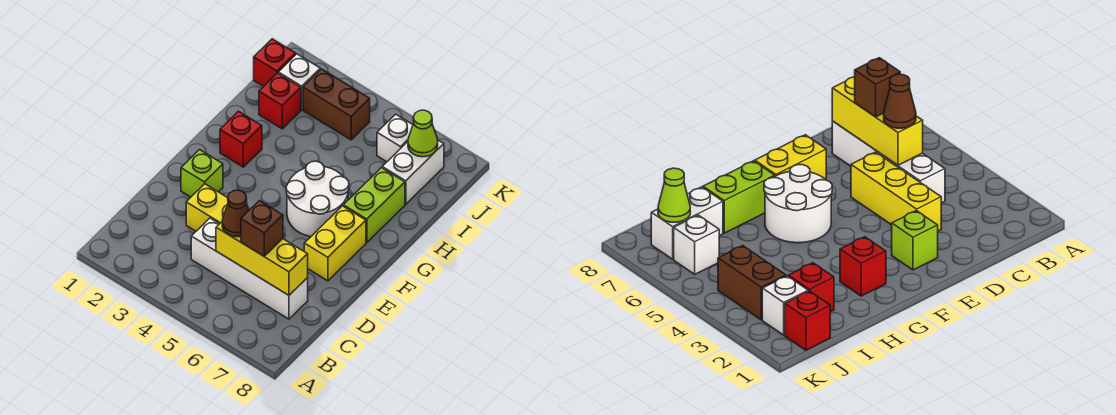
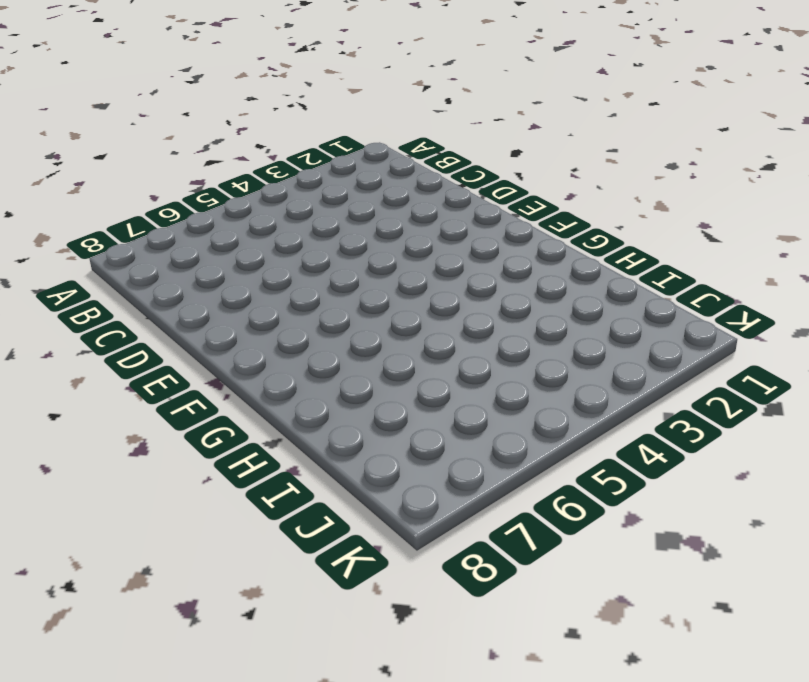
none -> white brick C4:C7 level 1
none -> yellow brick D3:D5 level 1
none -> lime brick E2 level 1

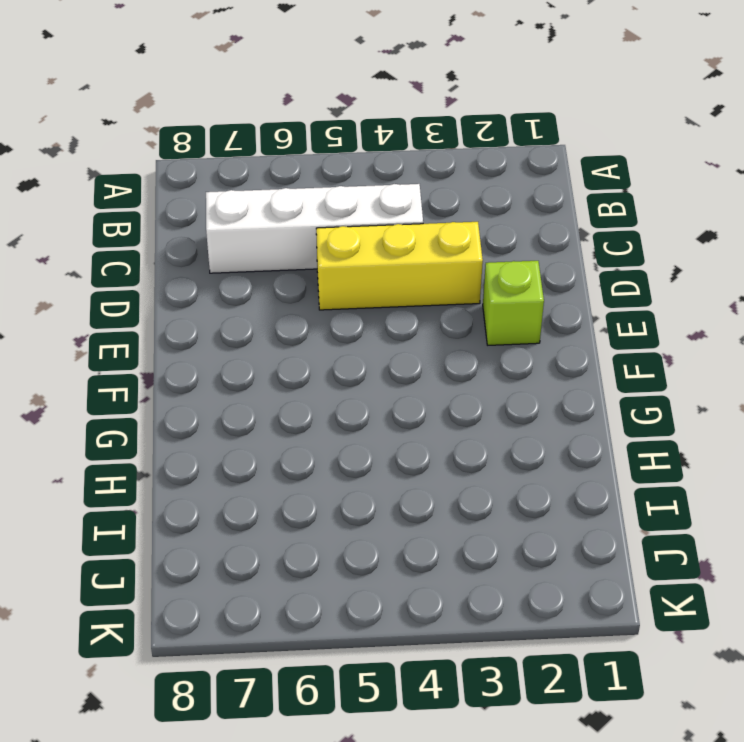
none -> yellow brick E7:F7 level 1
none -> white round brick F5:G6 level 1
none -> red brick G2 level 1

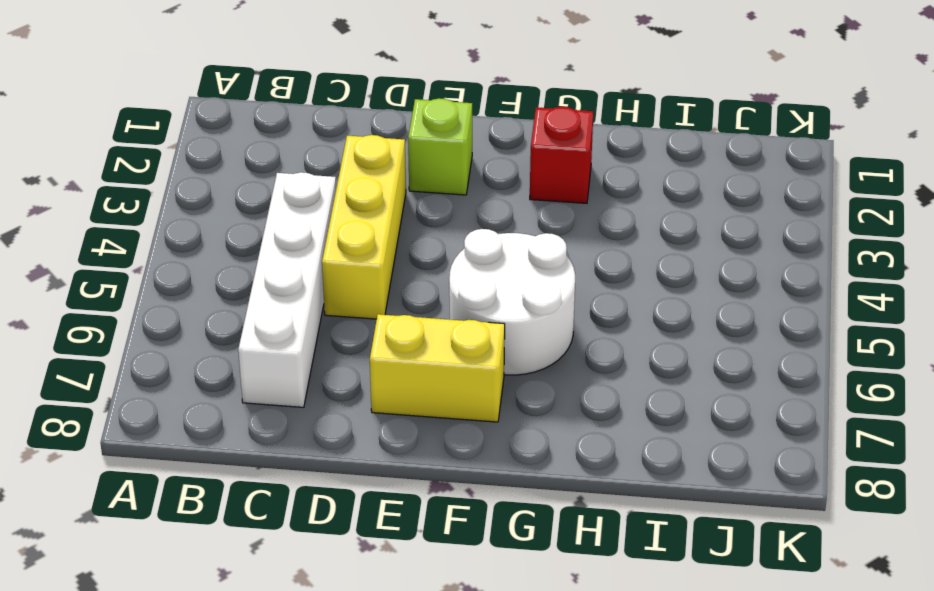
none -> lime brick G7:H7 level 1
none -> red brick I2 level 1
none -> white brick I7:J7 level 1

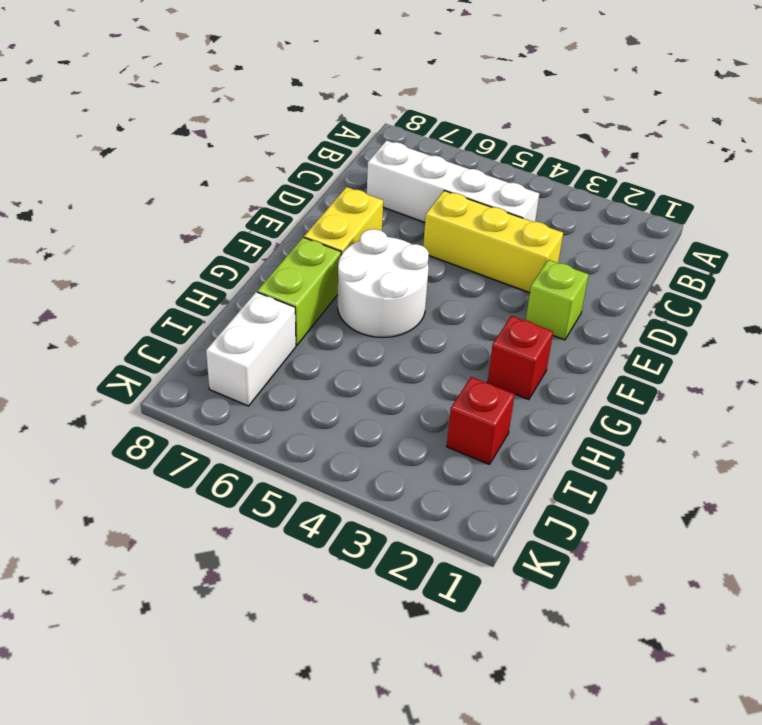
none -> red brick J1 level 1
none -> white brick J2 level 1
none -> brown brick J3:J4 level 1

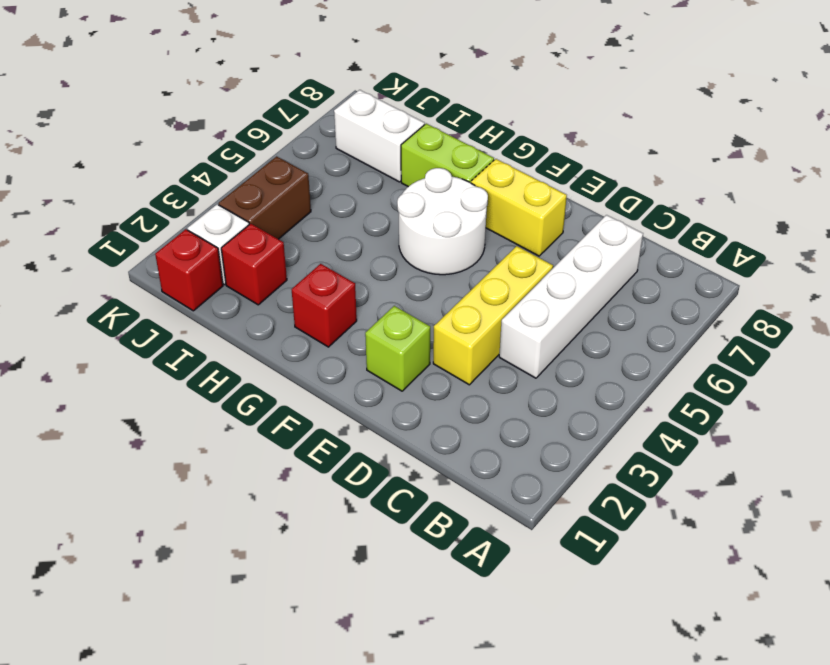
none -> white brick J6 level 1
none -> yellow brick C5:C7 level 2
none -> lime cone J7 level 2

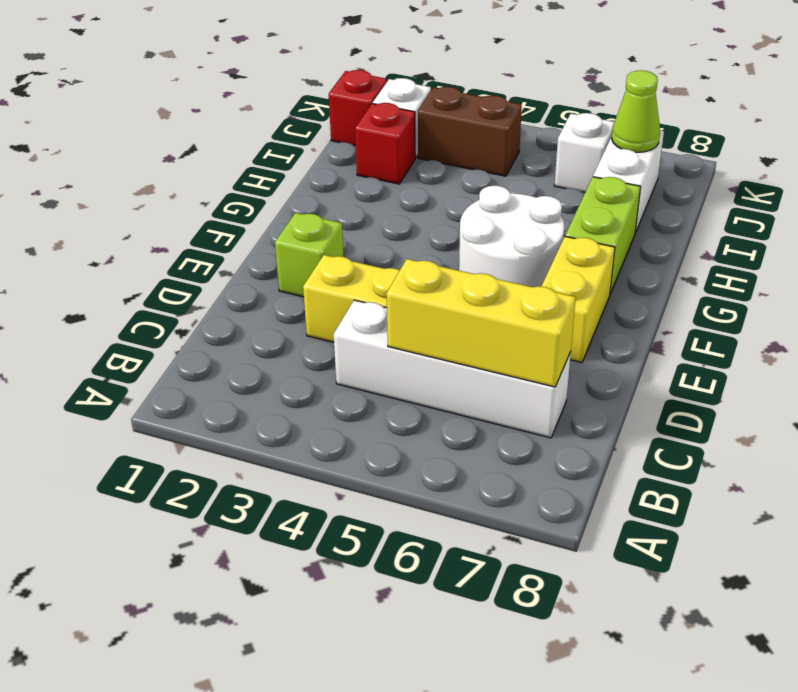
none -> red brick G2 level 1
none -> brown cone C5 level 3
none -> brown brick C6 level 3

